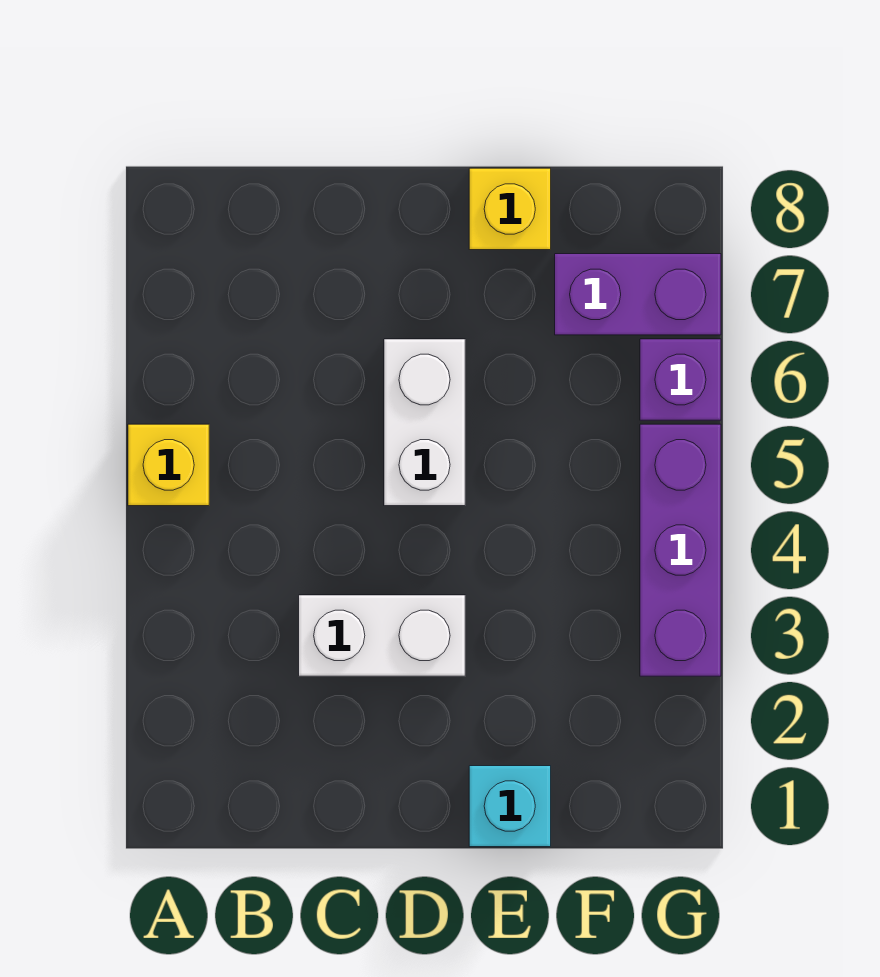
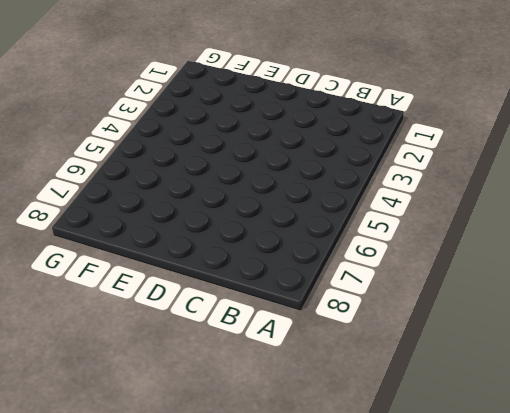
none -> yellow brick A5 level 1
none -> white brick C3:D3 level 1

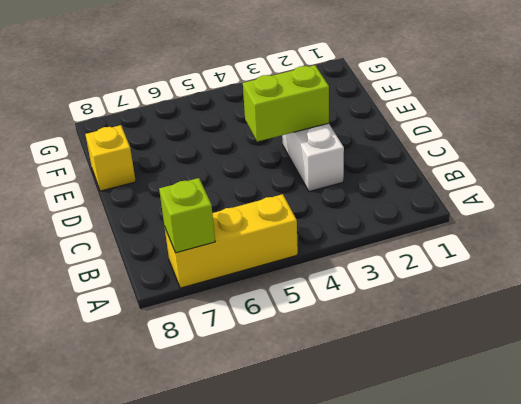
yellow brick A5:A7 level 1 -> yellow brick A5 level 1
lime brick A7 level 2 -> none
lime brick D3:D4 level 2 -> none
none -> white brick D5:D6 level 1
none -> cyan brick E1 level 1

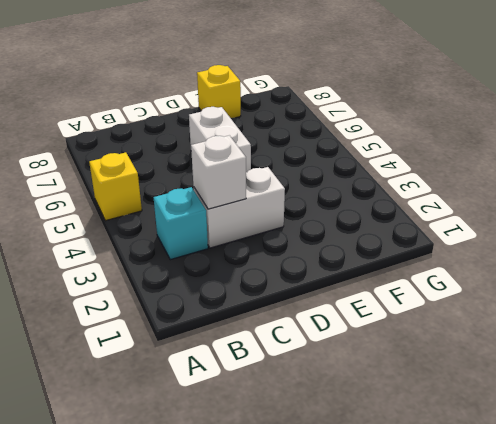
cyan brick B3 level 1 -> cyan brick E1 level 1
white brick C3 level 2 -> none
none -> purple brick F7:G7 level 1
none -> purple brick G3:G5 level 1

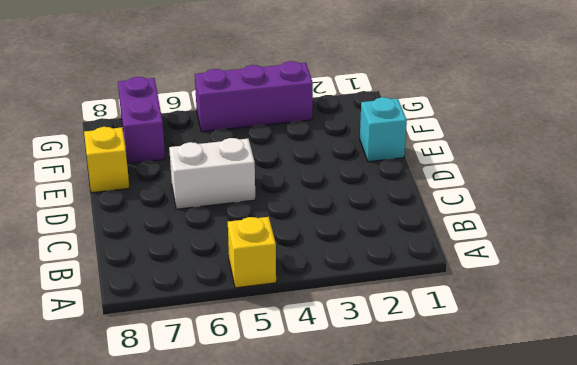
none -> white brick C3:D3 level 1
none -> purple brick G6 level 1

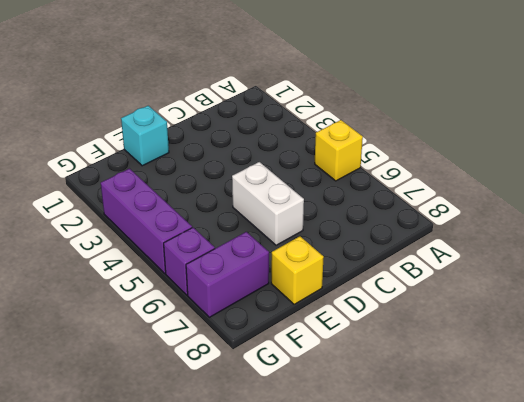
none -> white brick C3:D3 level 1

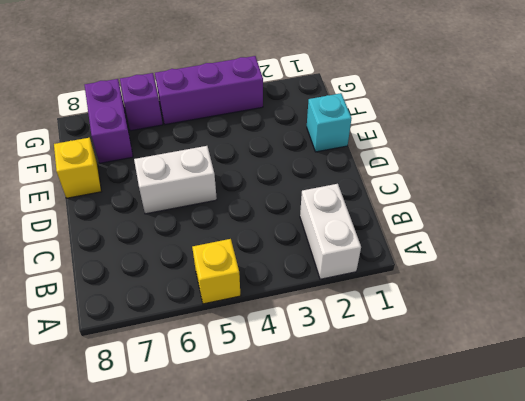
white brick A2:B2 level 1 -> white brick C3:D3 level 1

